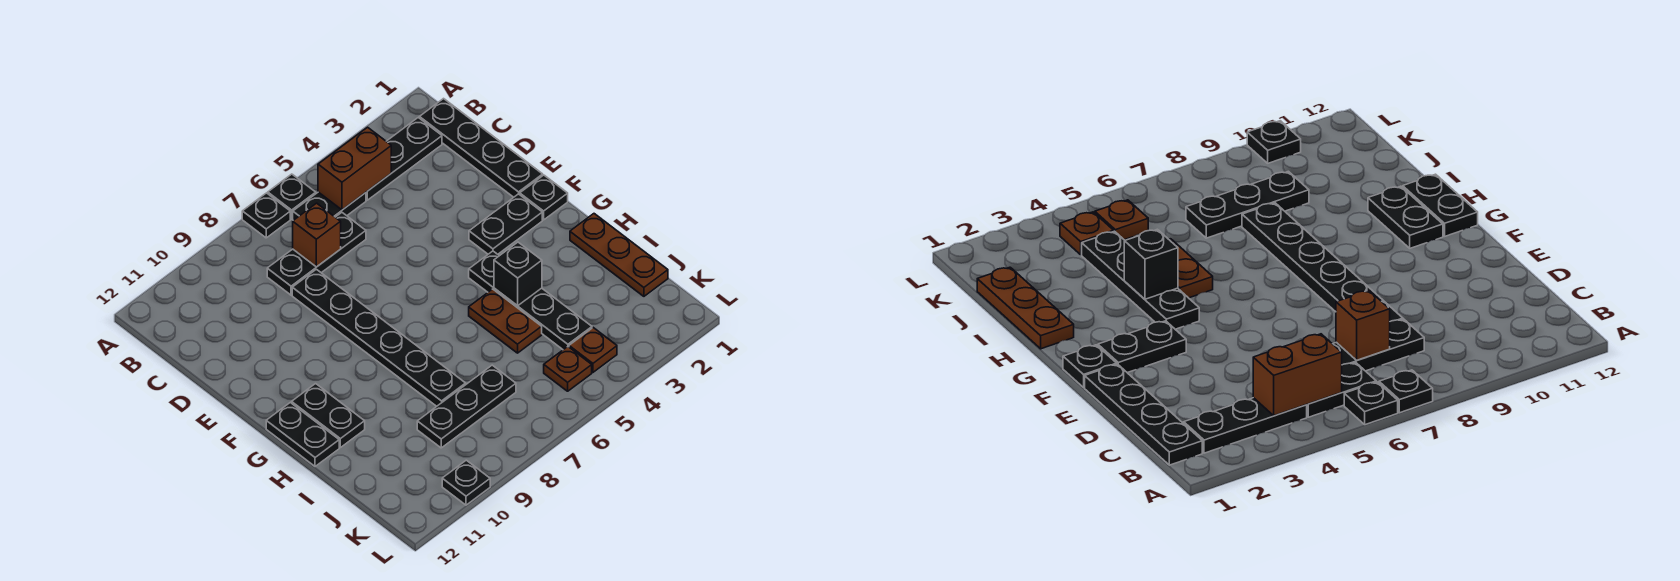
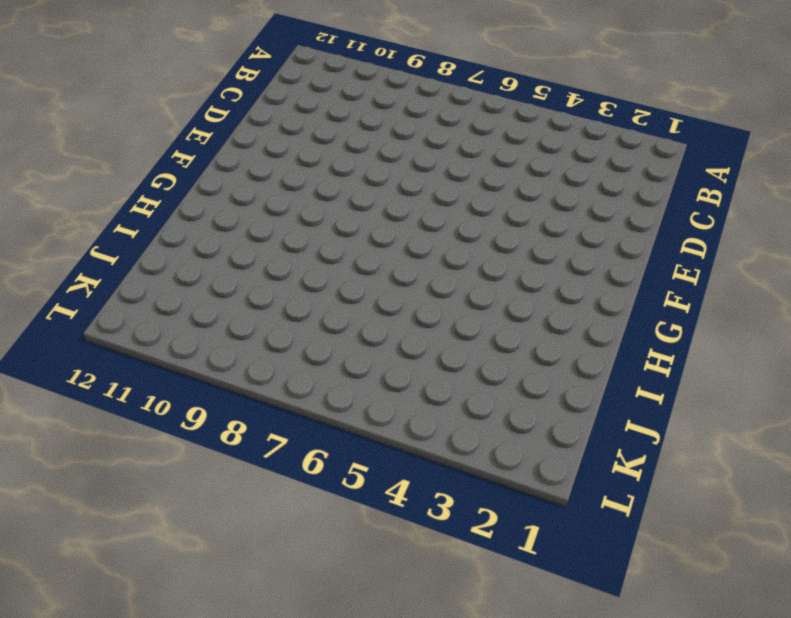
none -> black plate A6 level 1
none -> black plate A7 level 1
none -> black plate B1:E1 level 1

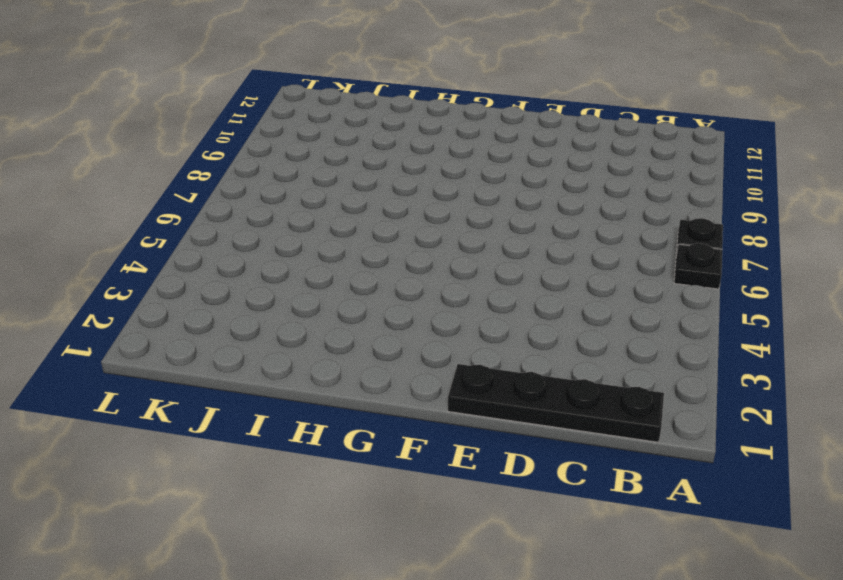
none -> black plate B2:B4 level 1
none -> black plate B5:B6 level 1
none -> black plate C6:C8 level 1

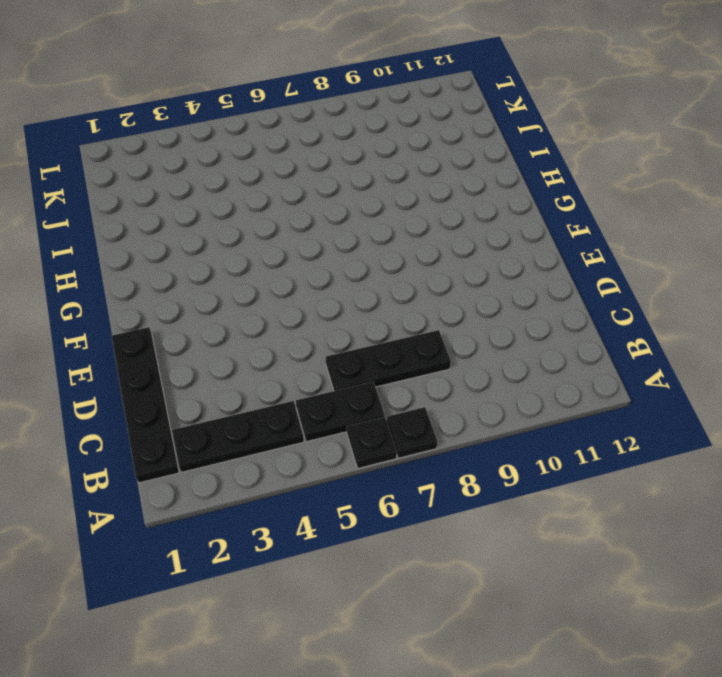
none -> black plate D8:I8 level 1
none -> black plate F1 level 1
none -> black plate F2:F3 level 1

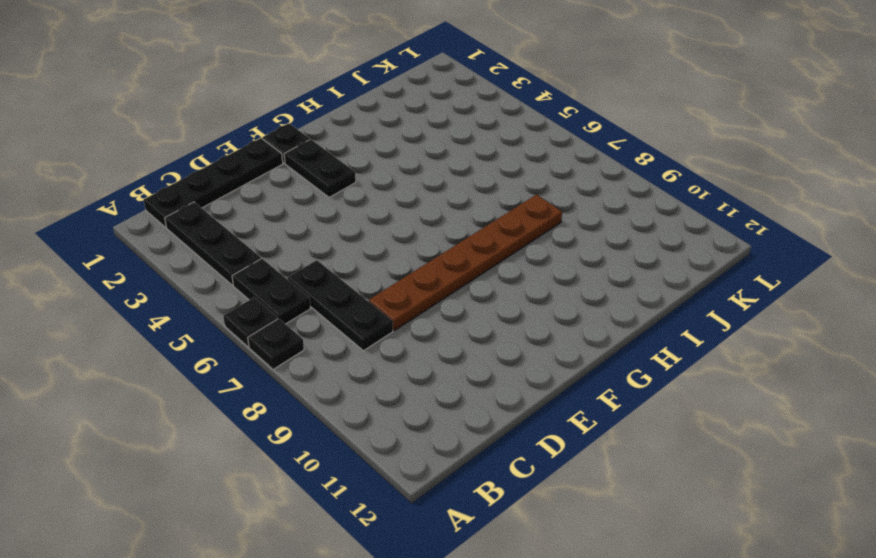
brown plate D8:I8 level 1 -> black plate D8:I8 level 1
none -> black plate G4:J4 level 1
none -> black plate G11:H11 level 1
none -> black plate G12:H12 level 1

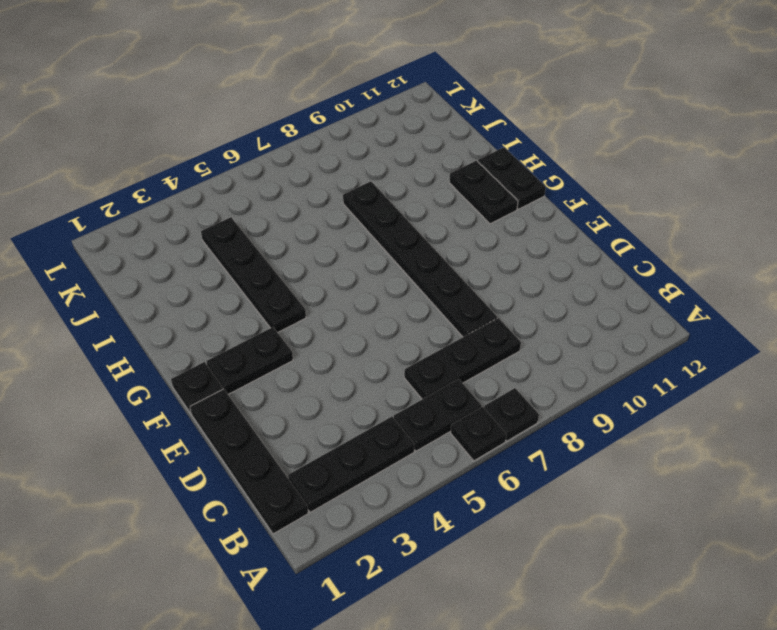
none -> brown plate H1:J1 level 1
none -> brown plate H5:I5 level 1
none -> black plate J7:J9 level 1

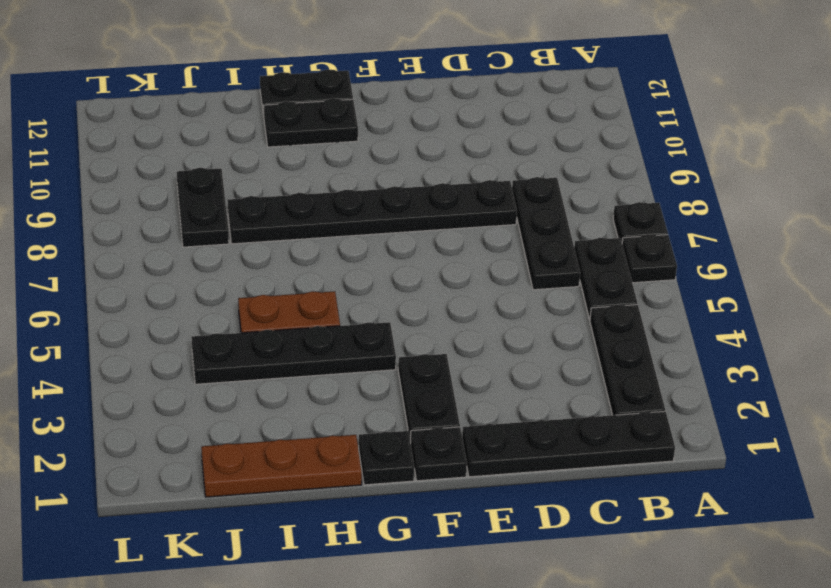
black plate G1 level 1 -> black plate L10 level 1
black plate J8:J9 level 1 -> black plate J7:J9 level 1
none -> brown plate K4 level 1
none -> brown plate K5 level 1
none -> brown brick B4:B5 level 2

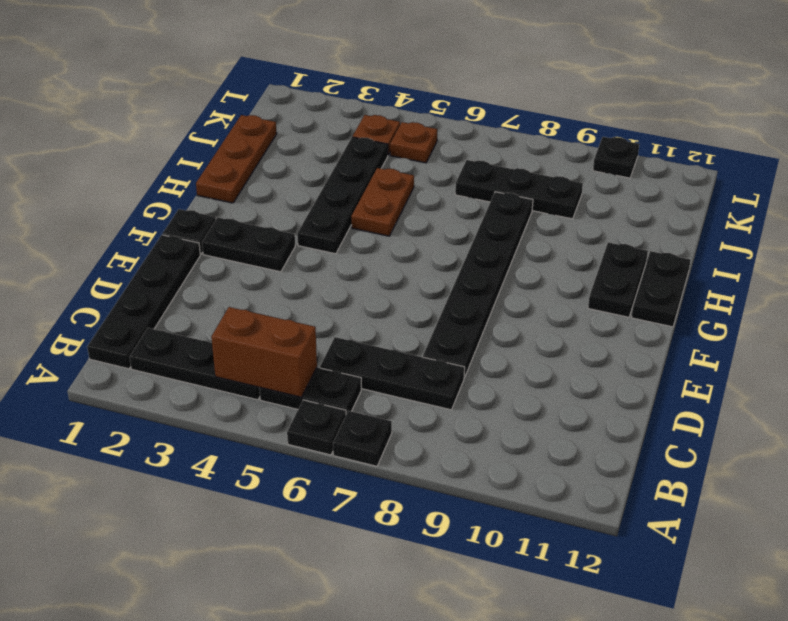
none -> brown brick C7 level 2
none -> black brick H4 level 2

